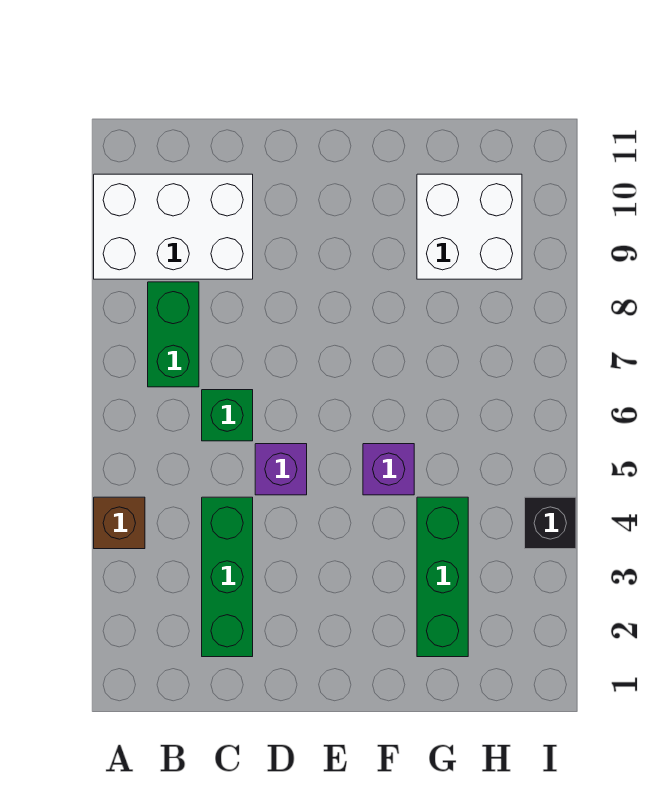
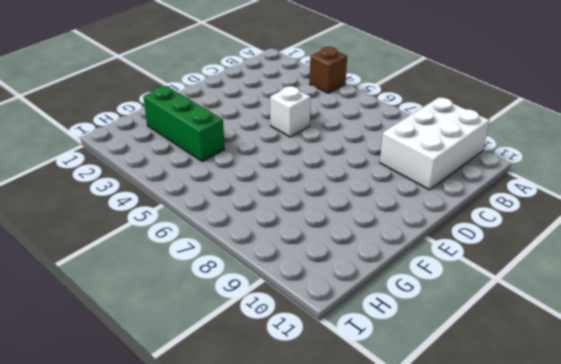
white brick D5 level 1 -> purple brick D5 level 1
none -> green brick B7:B8 level 1
none -> green brick C2:C4 level 1

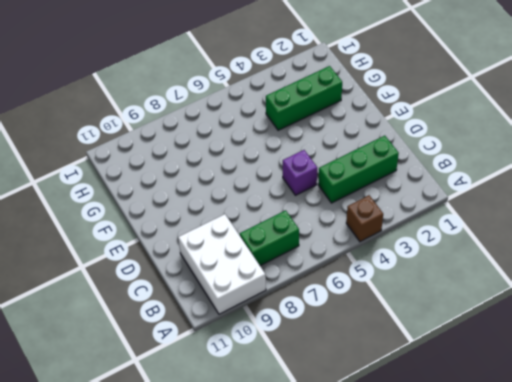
none -> green brick C6 level 1
none -> purple brick F5 level 1

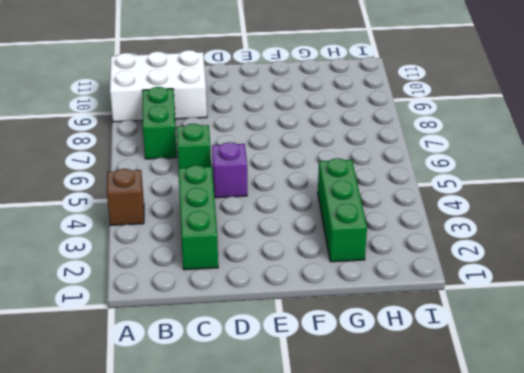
none -> purple brick F5 level 1
none -> white brick G9:H10 level 1

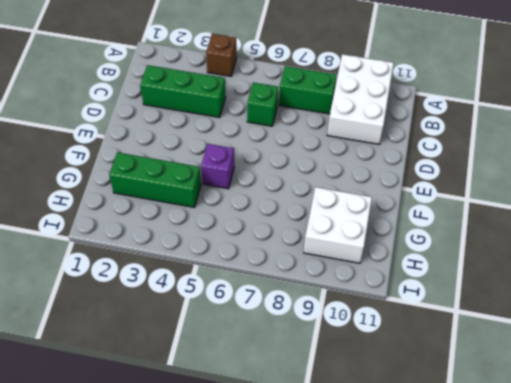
none -> purple brick D5 level 1
none -> black brick I4 level 1

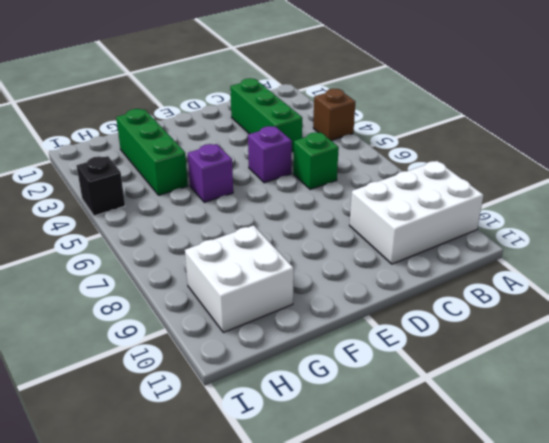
none -> green brick B7:B8 level 1

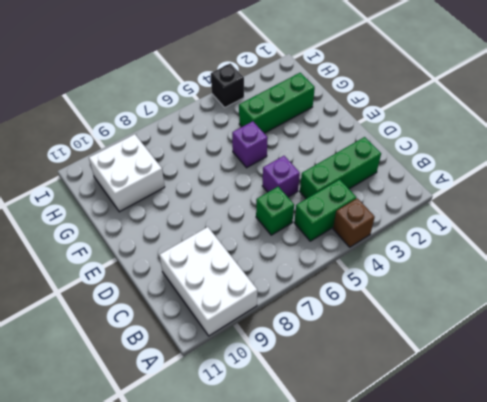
green brick B4:B5 level 1 -> green brick B7:B8 level 1

